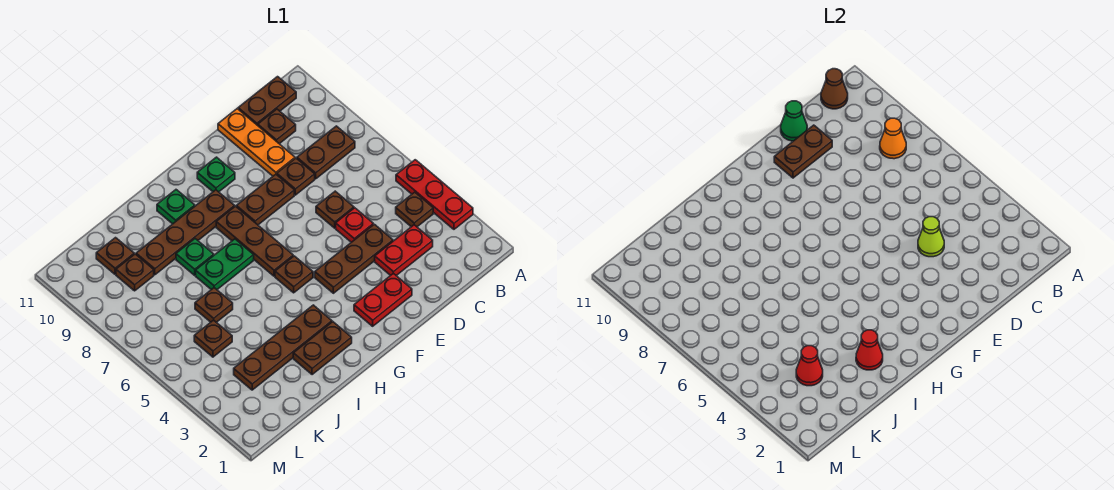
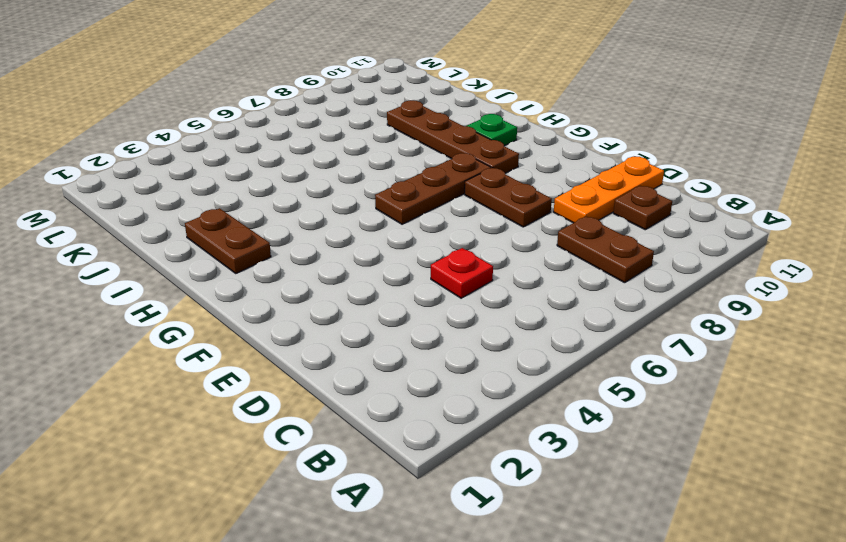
none -> red plate A3:A5 level 1
none -> brown plate B4 level 1
none -> brown plate B11:C11 level 1
none -> red plate C3:D3 level 1

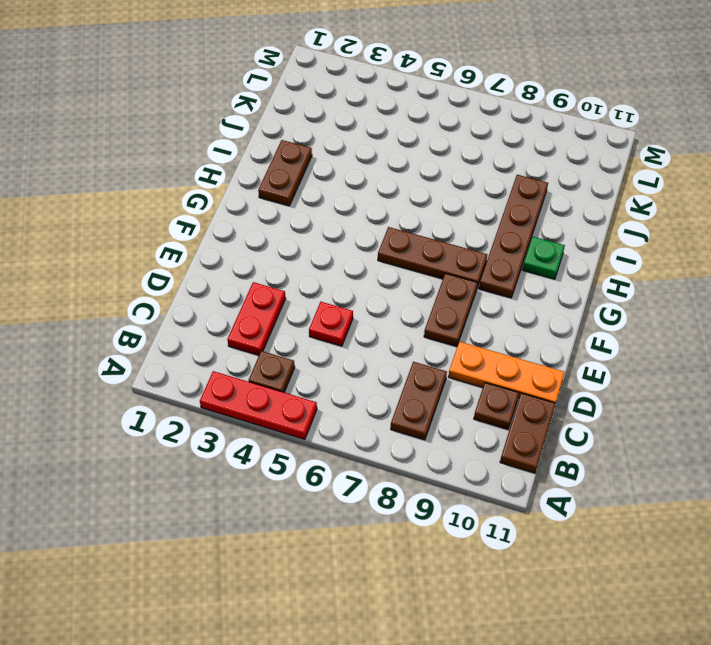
none -> brown plate D4:F4 level 1
none -> brown plate D6 level 1
none -> brown plate D8 level 1
none -> red plate E2:F2 level 1

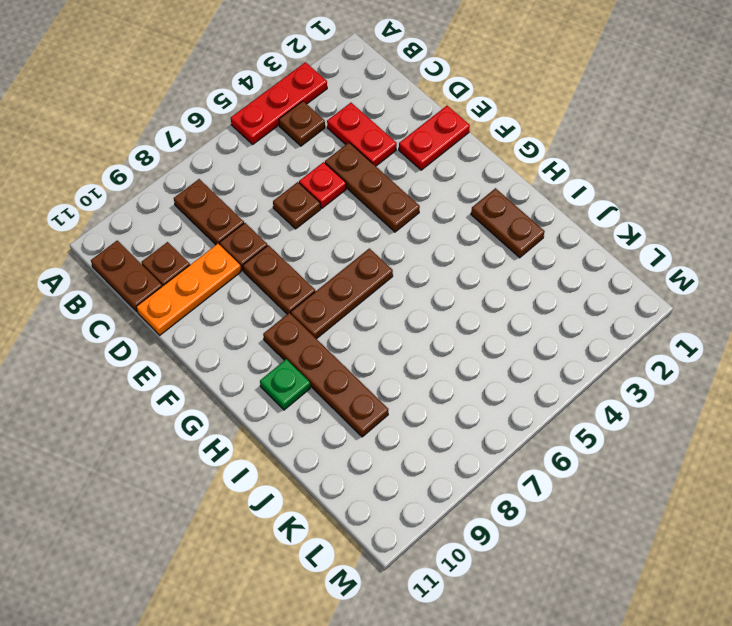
red plate E1:E2 level 1 -> red plate E2:F2 level 1
none -> green plate F10 level 1
none -> brown plate G5 level 1
none -> brown plate H3:K3 level 1
none -> green plate H7:I7 level 1

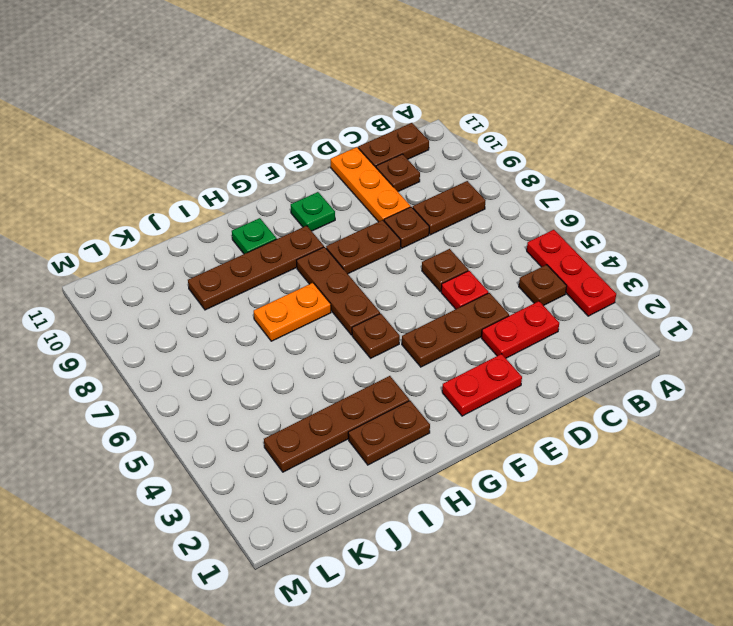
orange plate H7:I7 level 1 -> green plate H7:I7 level 1
none -> green plate I8 level 1
none -> brown plate J6 level 1
none -> brown plate K5 level 1
none -> brown plate K9 level 1

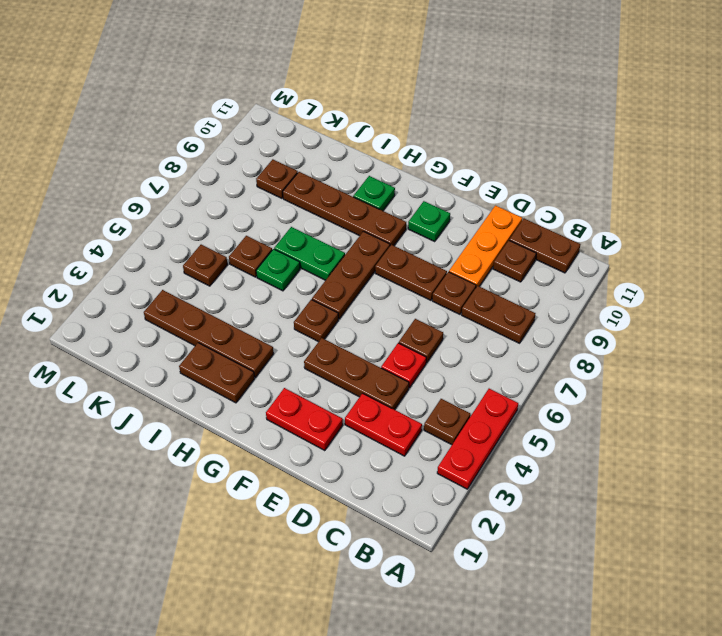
green plate I6 level 1 -> green plate I8 level 1
none -> brown plate K10 level 1
none -> orange cone B8 level 2
none -> brown cone B11 level 2
none -> lime cone D4 level 2

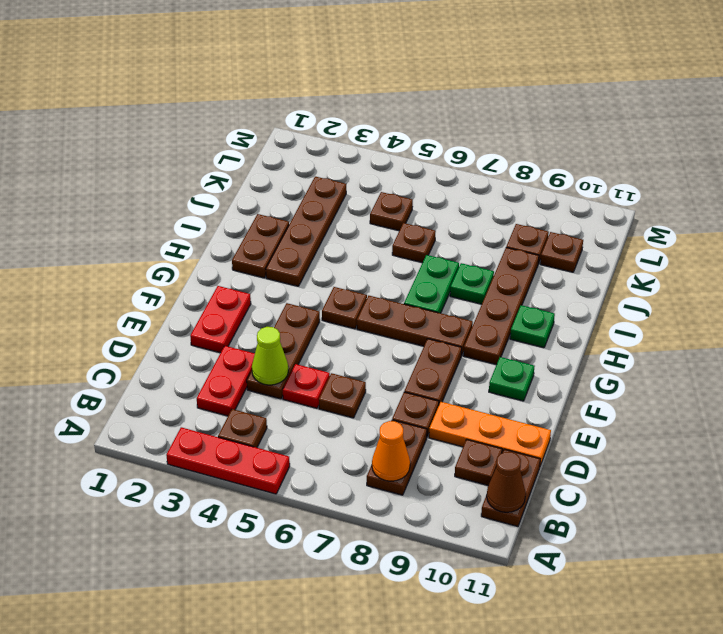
none -> brown plate D10:E10 level 2
none -> green cone D11 level 2
none -> red cone I2 level 2
none -> red cone K3 level 2

